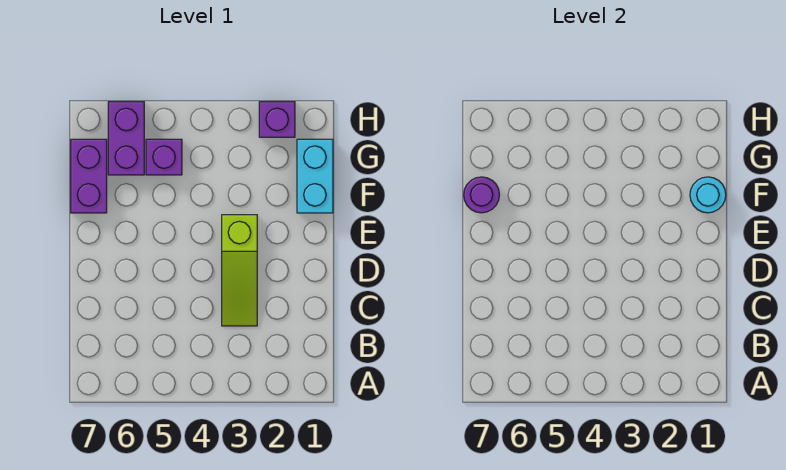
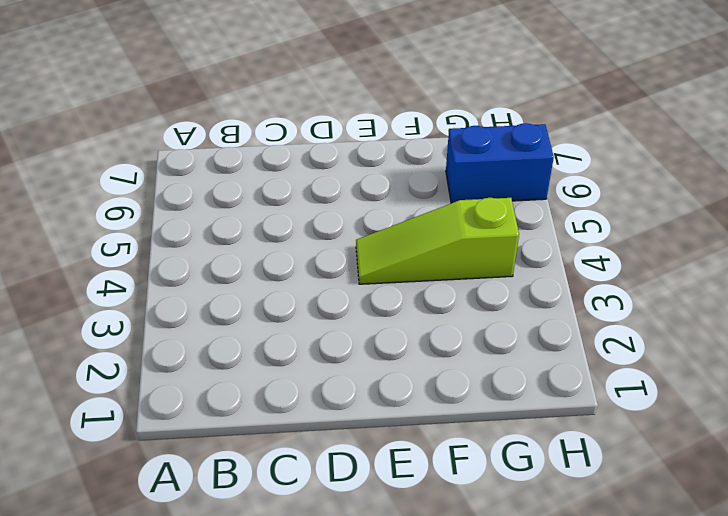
lime slope E4:G4 level 1 top G -> lime slope C3:E3 level 1 top E
blue brick G6:H6 level 1 -> purple brick G6:H6 level 1
none -> cyan brick F1:G1 level 1
none -> purple brick F7:G7 level 1

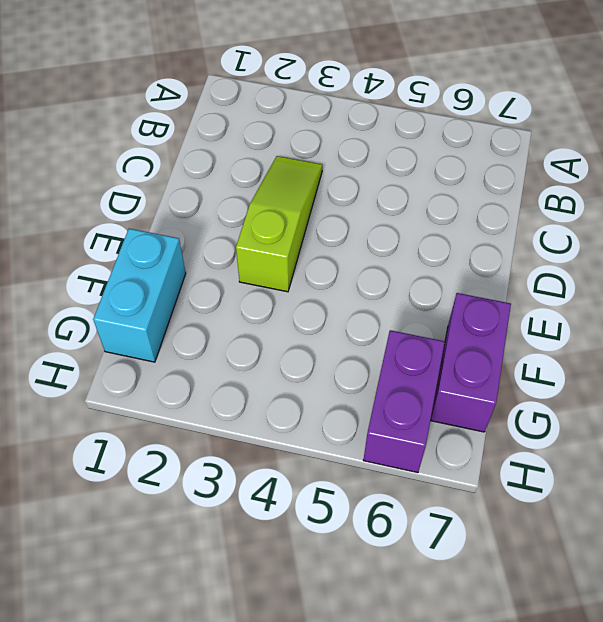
none -> purple brick G5 level 1
none -> purple brick H2 level 1

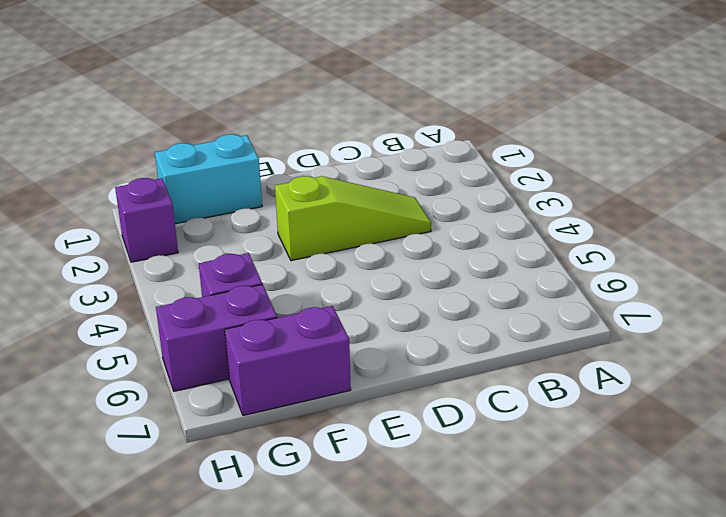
none -> cyan round brick F1 level 2
none -> purple round brick F7 level 2

